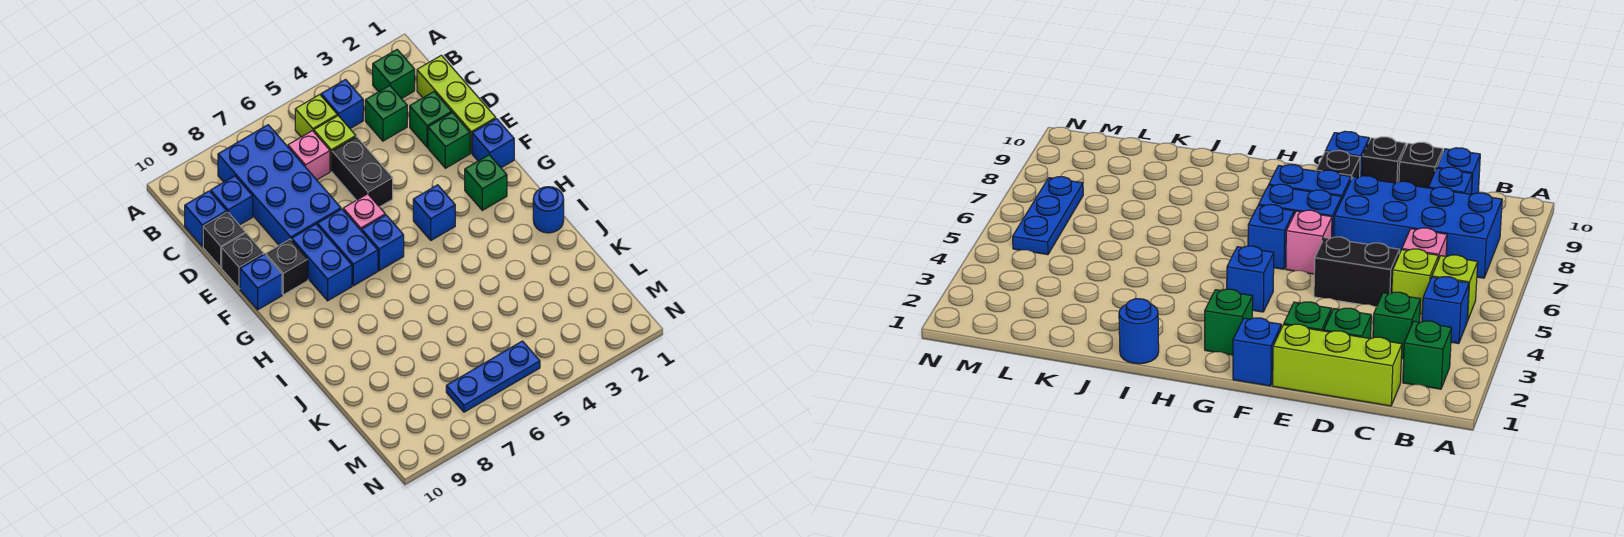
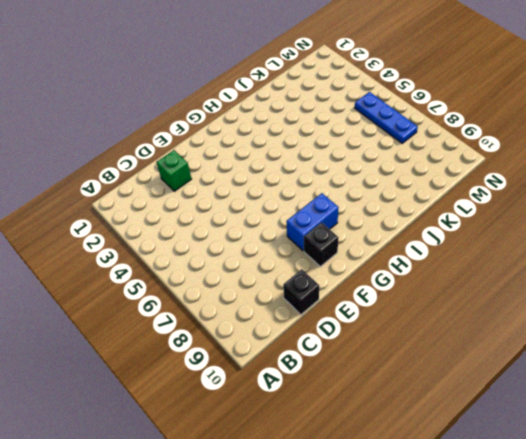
none -> green brick B2 level 1
none -> blue brick B4 level 1
none -> lime brick B5 level 1

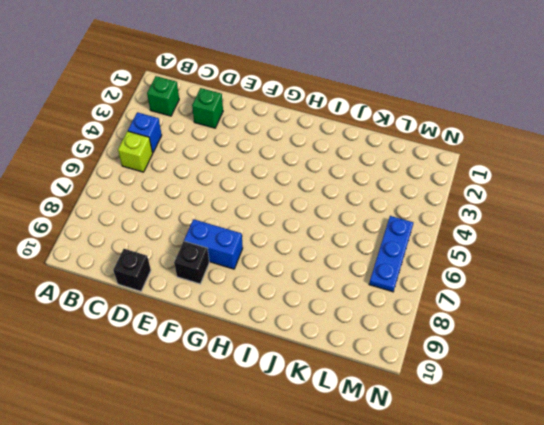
none -> blue brick B7:E8 level 1
none -> lime brick C1:E1 level 1
none -> green brick C3 level 1

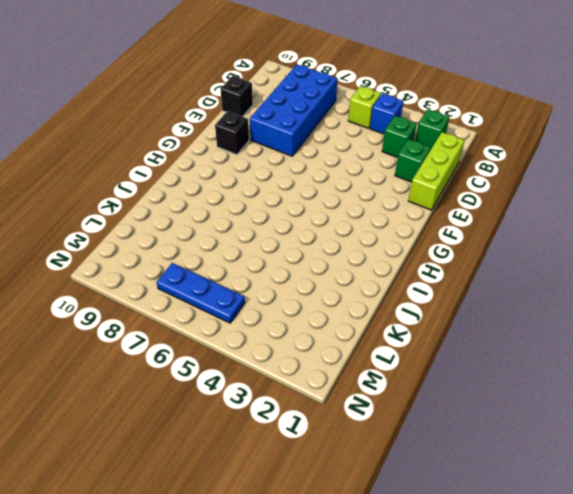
none -> lime brick C5 level 1
none -> pink brick C6 level 1
none -> blue brick C9 level 1

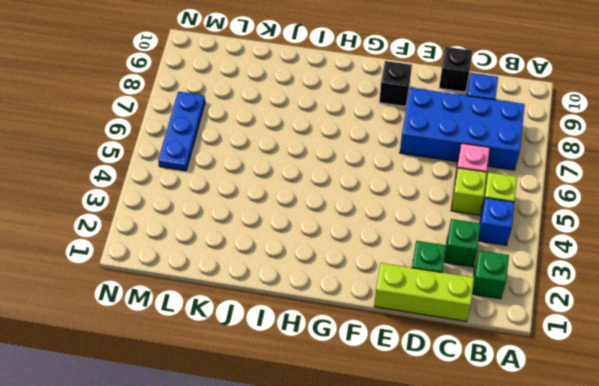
none -> blue brick C10 level 1
none -> black brick D5:E5 level 1
none -> green brick E2 level 1

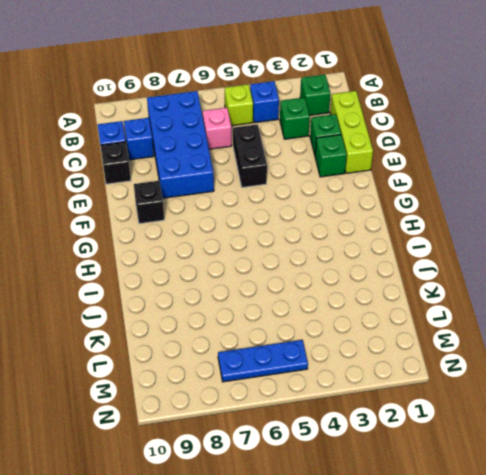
none -> lime brick C5 level 1
none -> black brick E10 level 1
none -> blue brick F1 level 1

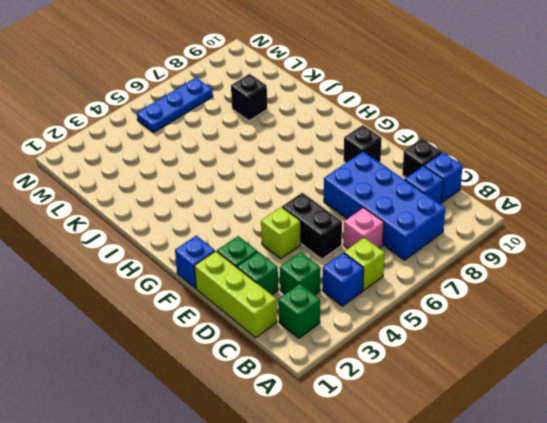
lime brick E4 level 1 -> lime brick C5 level 1
black brick K8 level 1 -> black brick E10 level 1
none -> pink brick F6 level 1
none -> blue brick F7:G7 level 1
none -> blue brick F8:G8 level 1

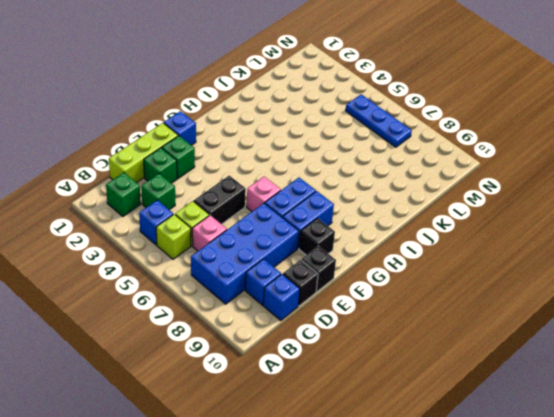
none -> blue brick F10 level 1
none -> green brick G2 level 1
none -> blue brick G4 level 1

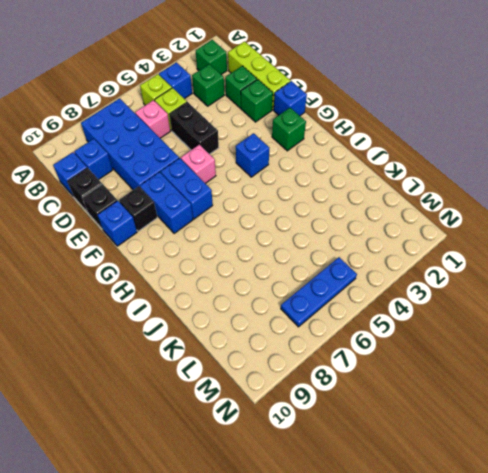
none -> blue brick G6 level 1
none -> blue round brick I1 level 1

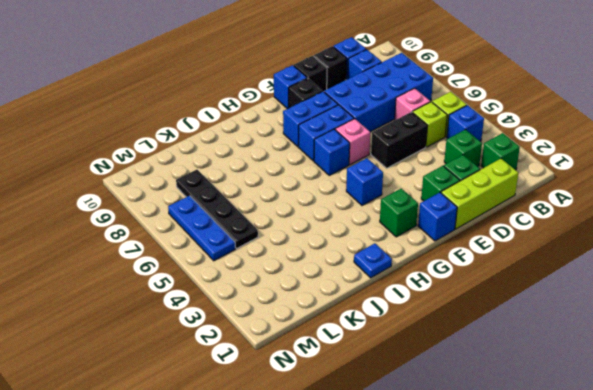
blue plate I1 level 1 -> blue round brick I1 level 1
black plate L5:L8 level 1 -> none

